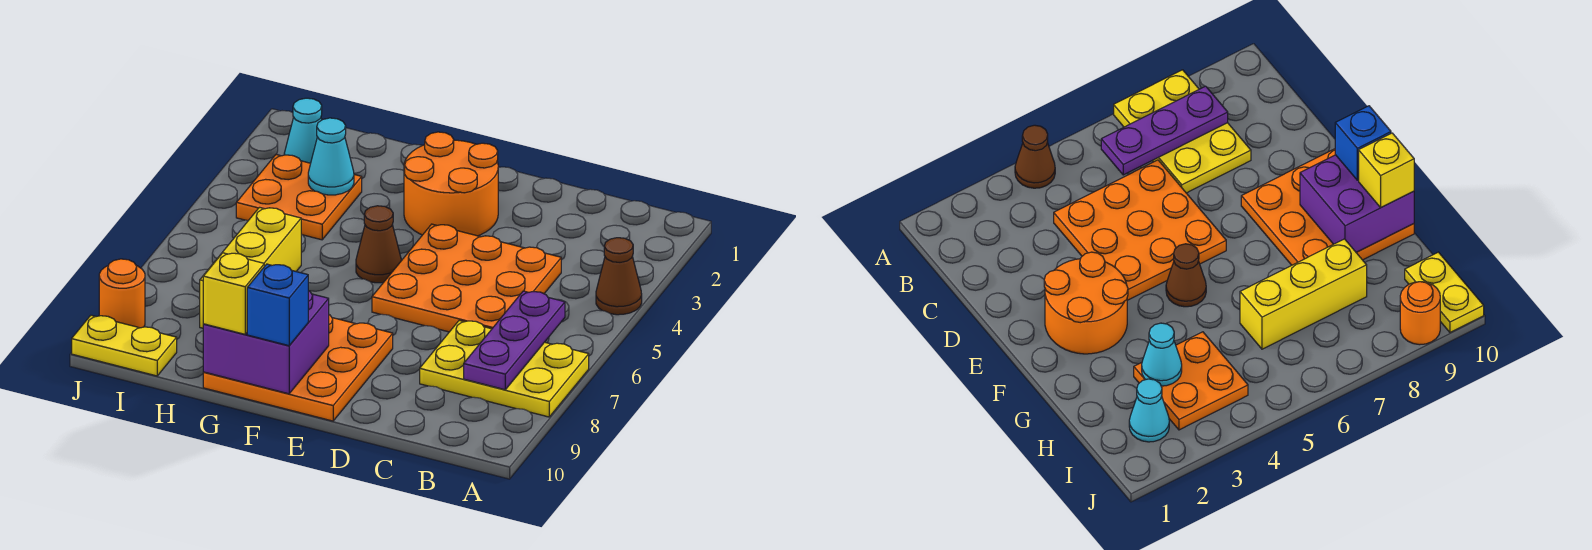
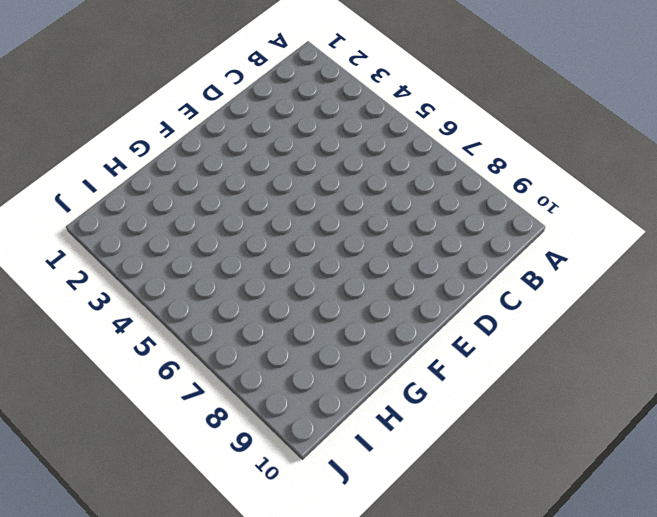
none -> brown cone A4 level 1
none -> yellow plate A7:C8 level 1
none -> orange plate C4:E6 level 1

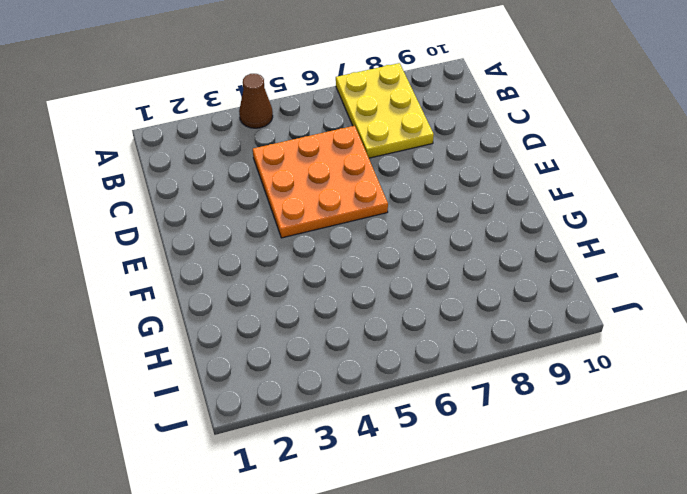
none -> orange round brick E2:F3 level 1
none -> orange plate E8:G10 level 1
none -> brown cone F5 level 1

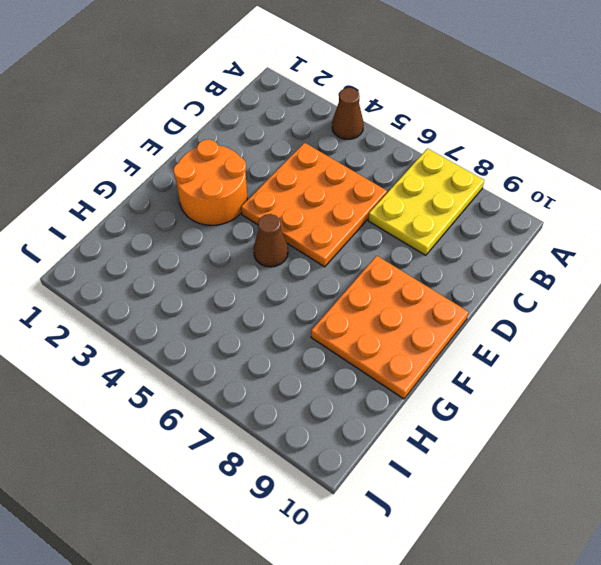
none -> orange plate H3:I4 level 1
none -> yellow brick H6:H8 level 1
none -> cyan cone I2 level 1

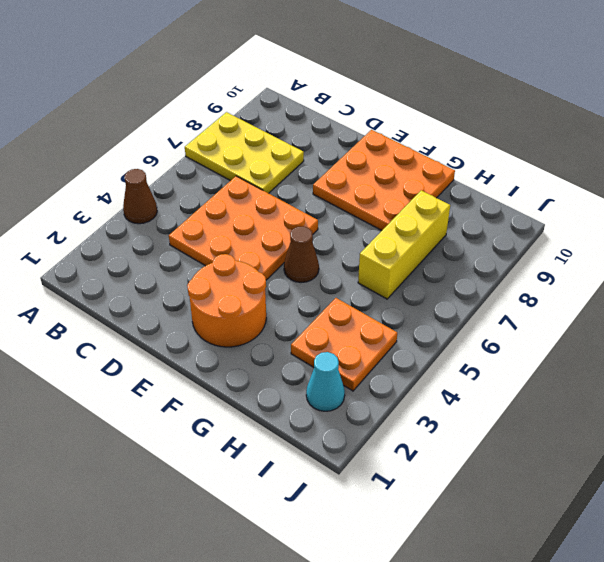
none -> yellow plate I10:J10 level 1
none -> orange round brick J9 level 1
none -> purple plate B6:B8 level 2

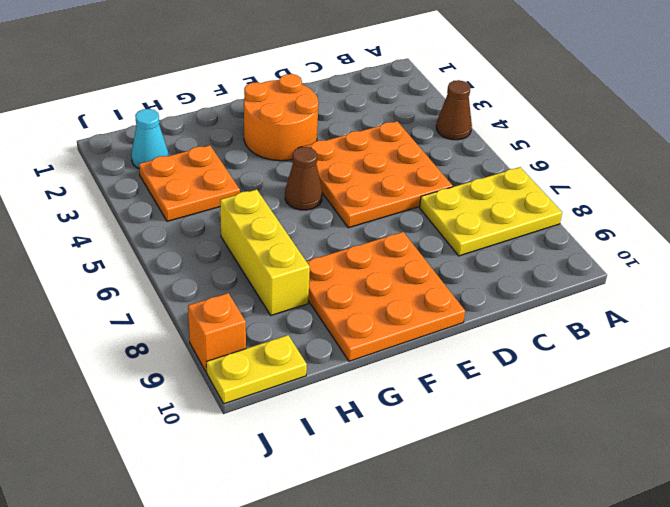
orange brick J9 level 1 -> orange round brick J9 level 1
none -> purple plate B6:B8 level 2
none -> purple brick F9:G10 level 2
none -> cyan cone H3 level 2

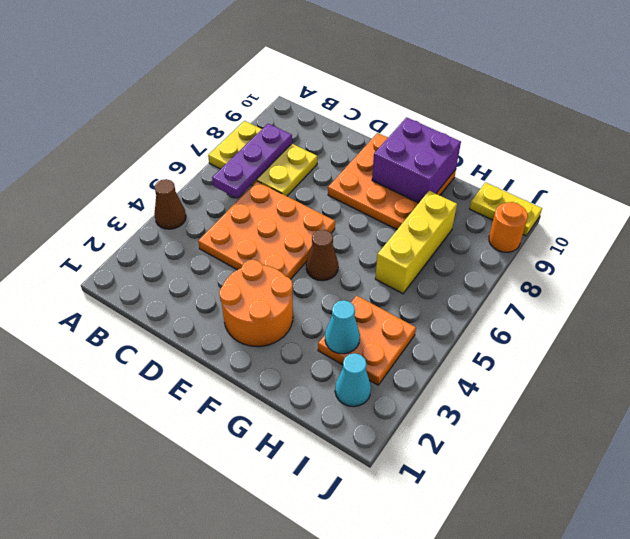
none -> blue brick F10 level 3
none -> yellow brick G10 level 3

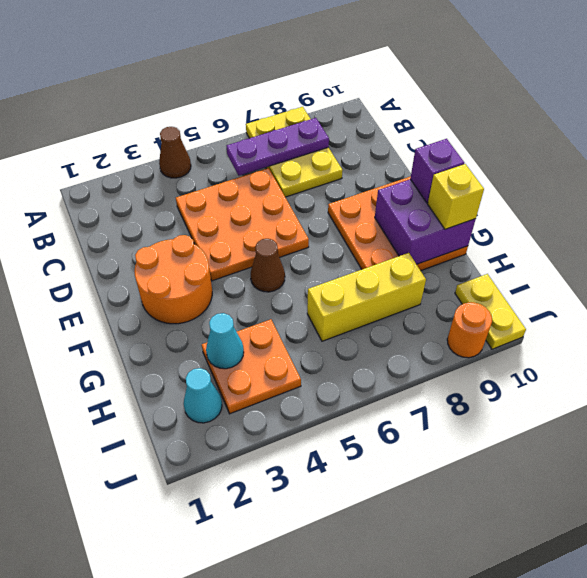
purple brick F10 level 3 -> blue brick F10 level 3

